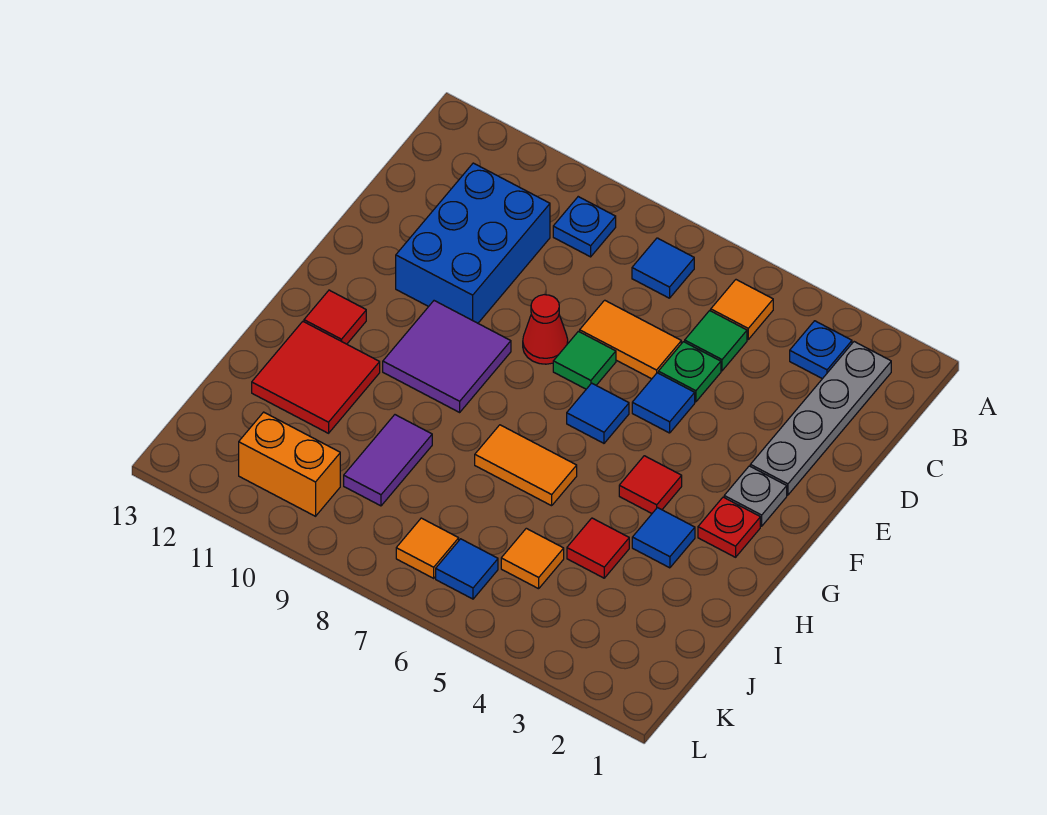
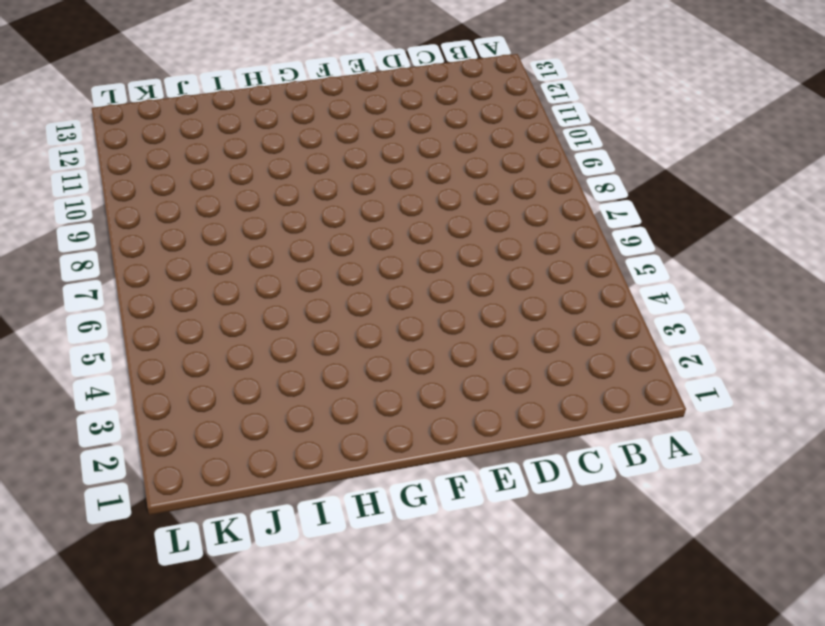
none -> grey plate B2:E2 level 1
none -> blue plate B3 level 1
none -> orange tile B5 level 1

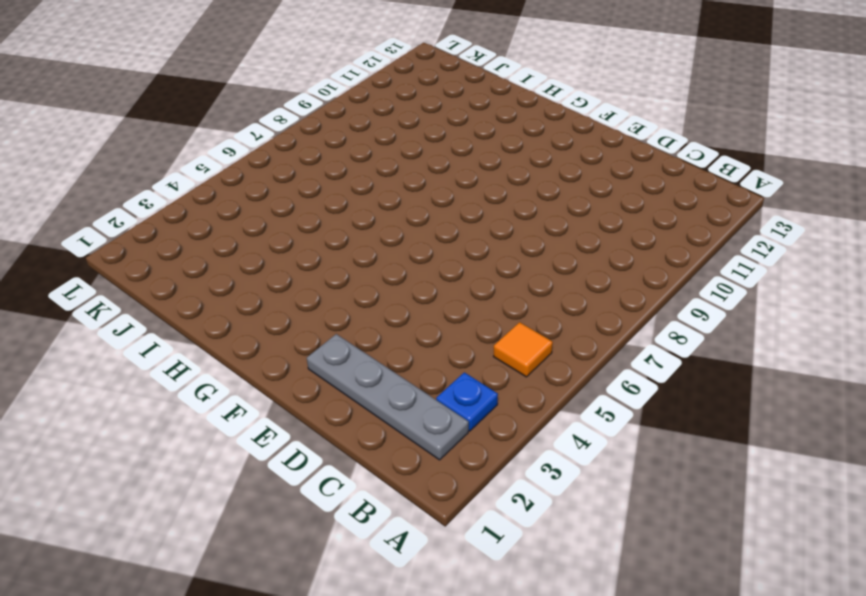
none -> blue tile B7 level 1
none -> blue plate B9 level 1
none -> green tile C5 level 1

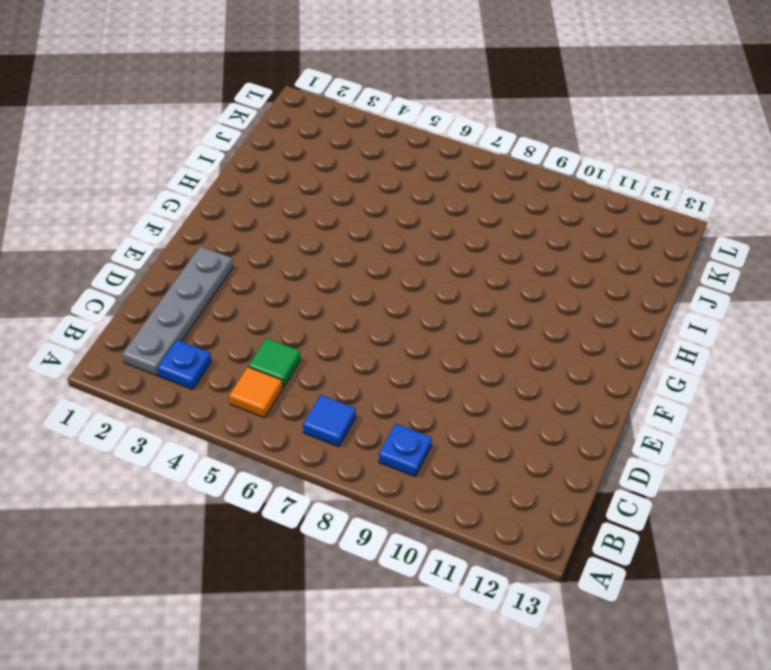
none -> blue brick C10:E11 level 1
none -> green plate D5 level 1
none -> orange tile D6:D7 level 1

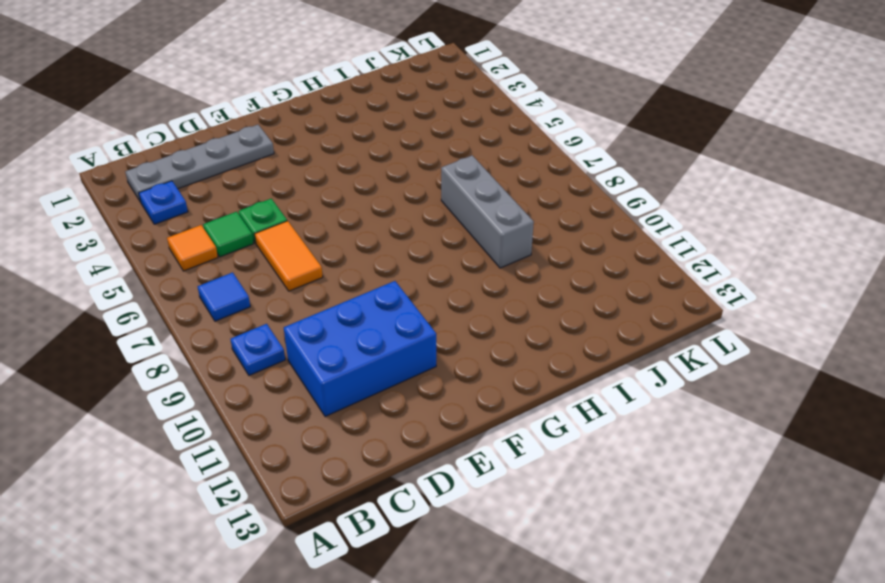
grey brick I7:I9 level 1 -> purple tile I9:J9 level 1
none -> blue tile E5 level 1
none -> green tile E7 level 1
none -> red cone E8 level 1

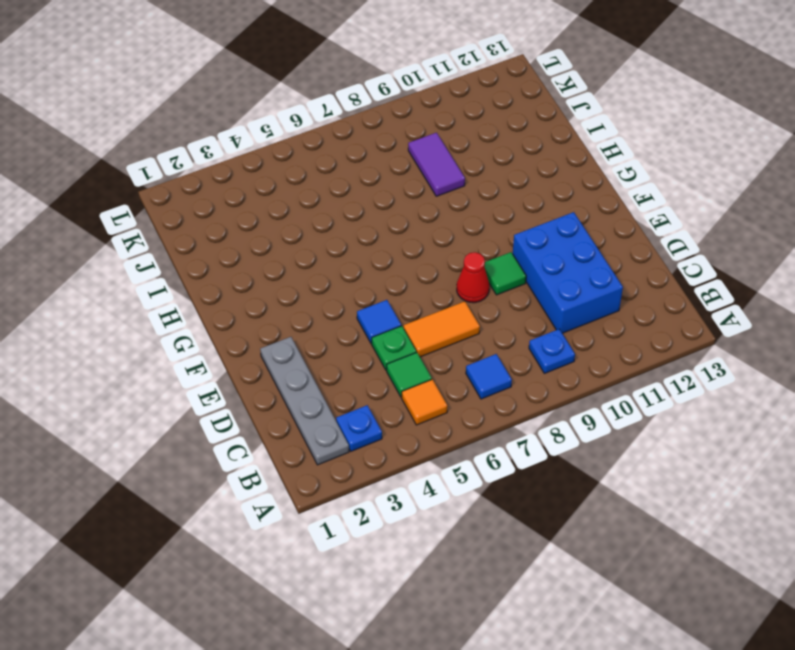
green tile E9 level 1 -> green tile E7 level 1
none -> grey plate F2 level 1
none -> blue tile F6 level 1
none -> purple tile F9:G10 level 1

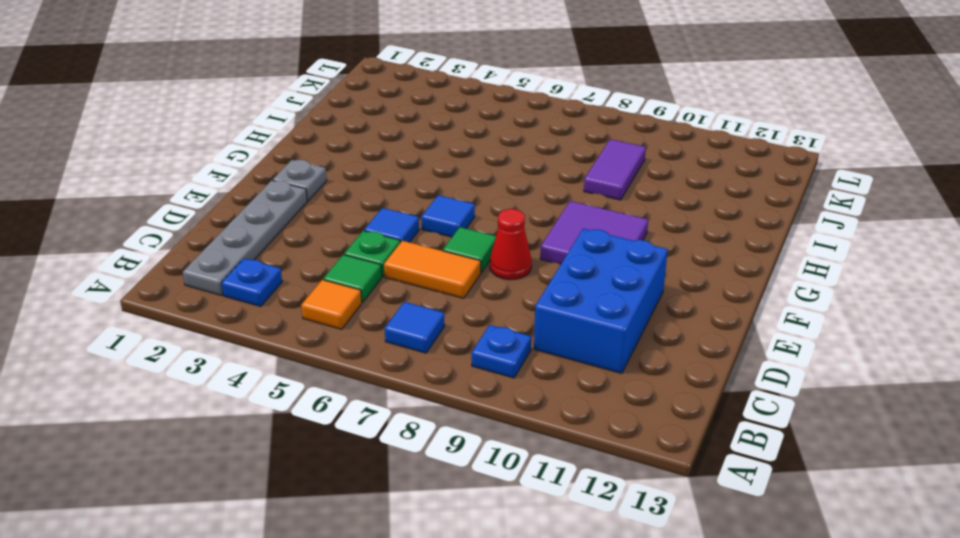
none -> red plate G2 level 1
none -> red tile G4 level 1
none -> red tile G12 level 1

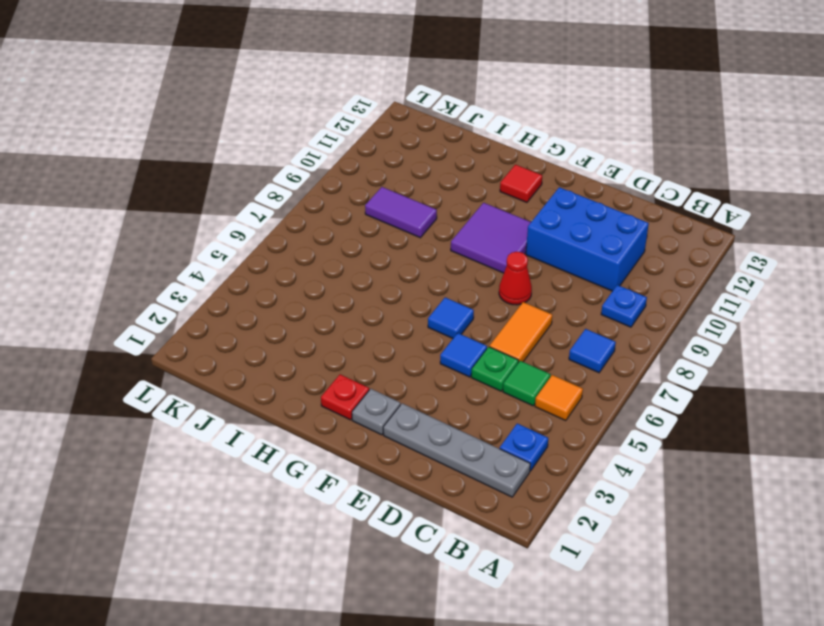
none -> green tile E7 level 1
none -> red tile G4 level 1
none -> blue tile H3 level 1

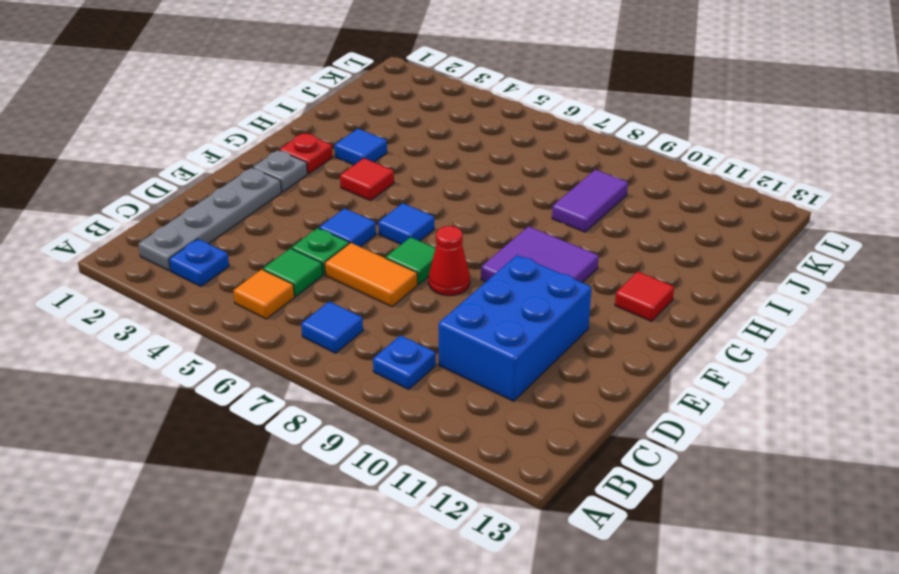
none -> orange tile H6:H7 level 1
none -> red tile H11:I12 level 1
none -> red tile I4 level 1

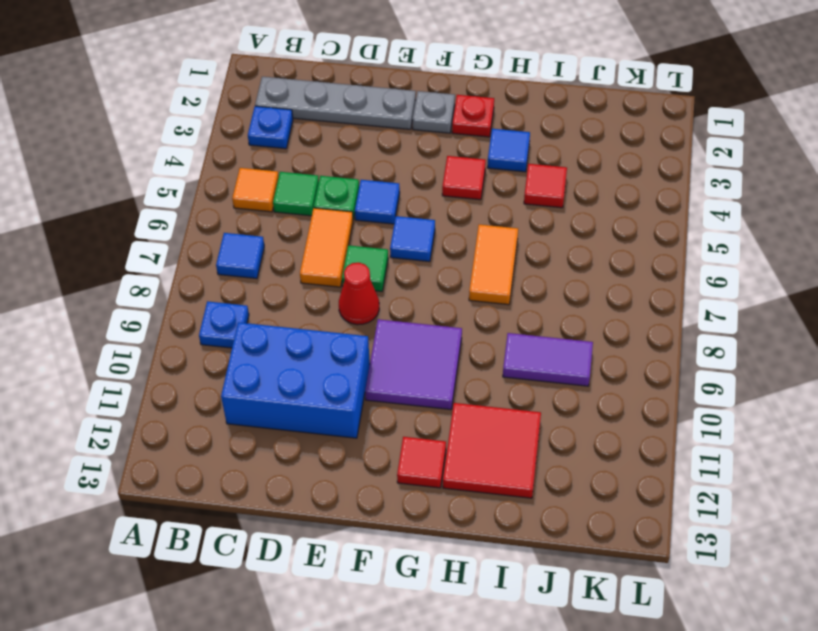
none -> orange tile J5 level 1
none -> blue tile K6 level 1
none -> orange tile K7 level 1

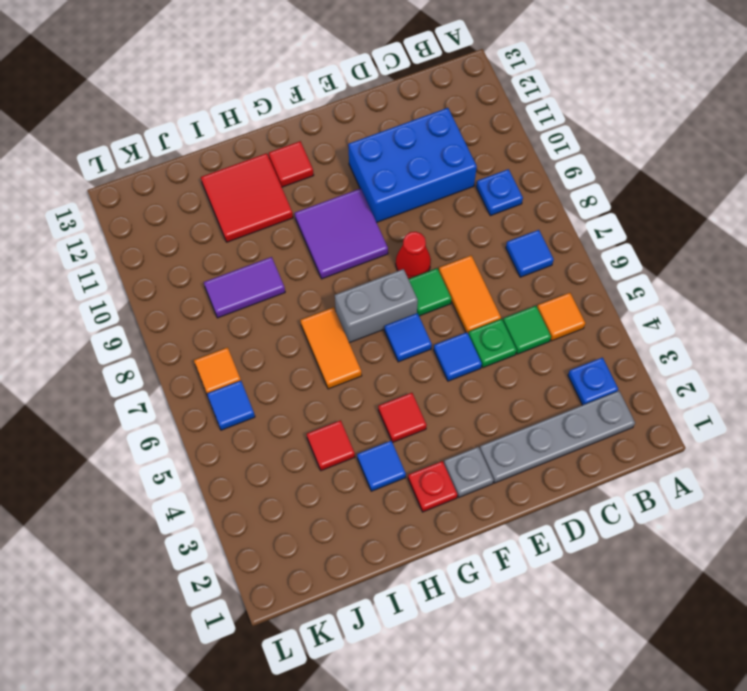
grey brick F7:G7 level 1 -> none
none -> orange tile J5 level 1
none -> orange brick K10:K11 level 1

